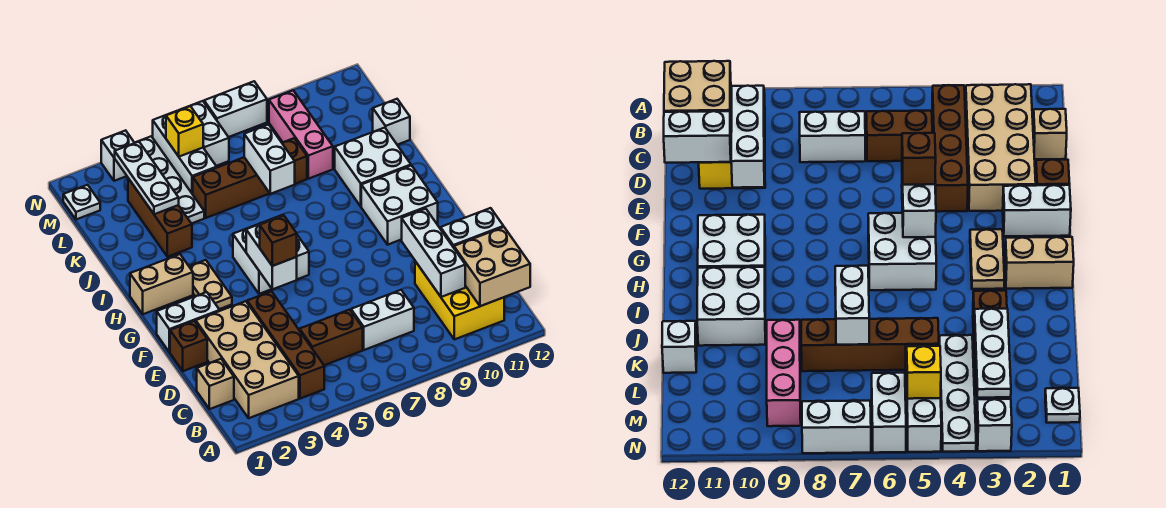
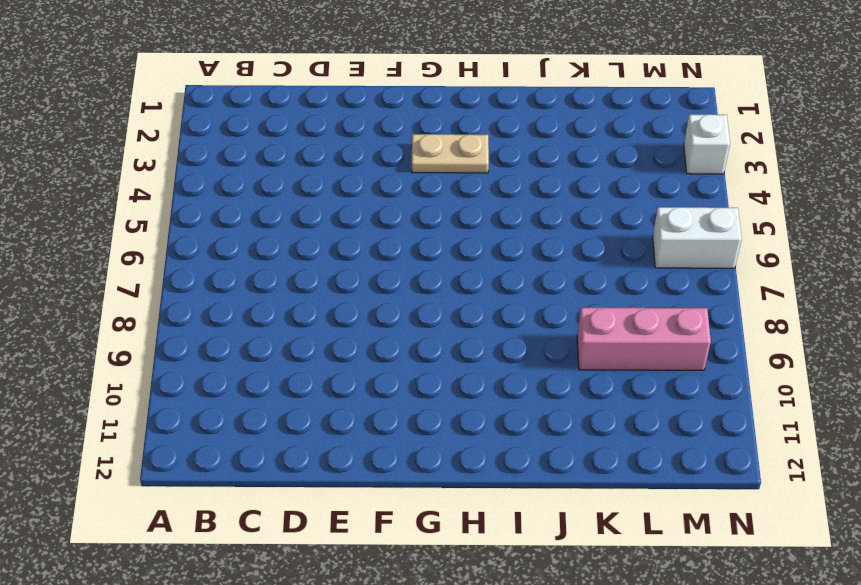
none -> tan brick B2:E3 level 1
none -> brown brick B4:E4 level 1
none -> yellow brick B10:D11 level 1
none -> tan brick C1 level 1

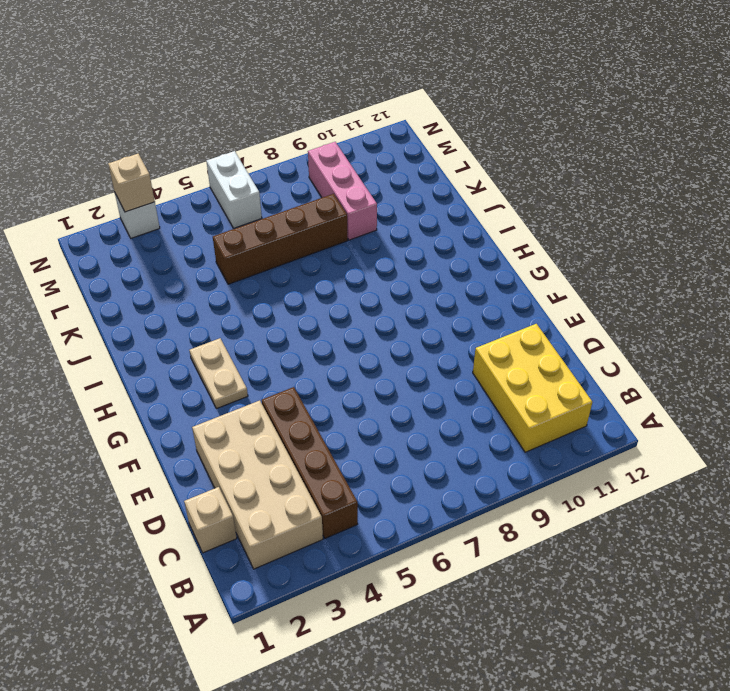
tan brick N3 level 2 -> none
none -> brown brick C5:C6 level 1
none -> white brick C7:C8 level 1
none -> brown brick E1 level 1
none -> white brick F1:F2 level 1

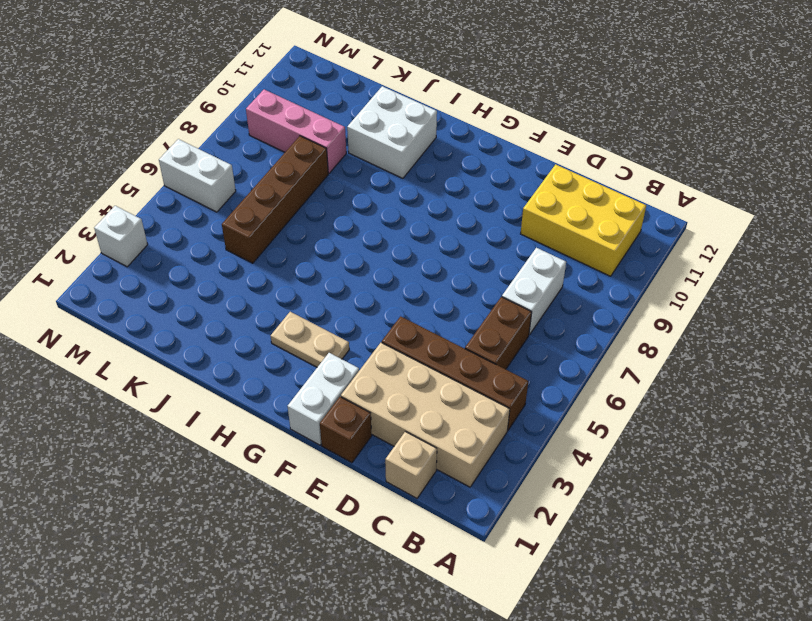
none -> white brick G5:H6 level 1
none -> white brick G10:H11 level 1
none -> tan brick H1:H2 level 1
none -> brown brick J3:L3 level 1

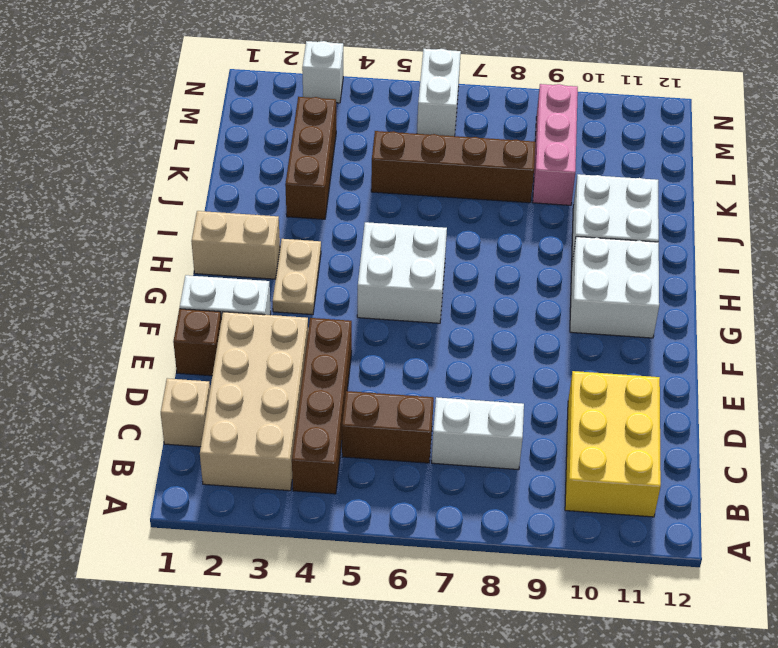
none -> white plate K4:N4 level 1
none -> white brick K12 level 1
none -> white brick L5:N5 level 1
none -> white plate M1 level 1

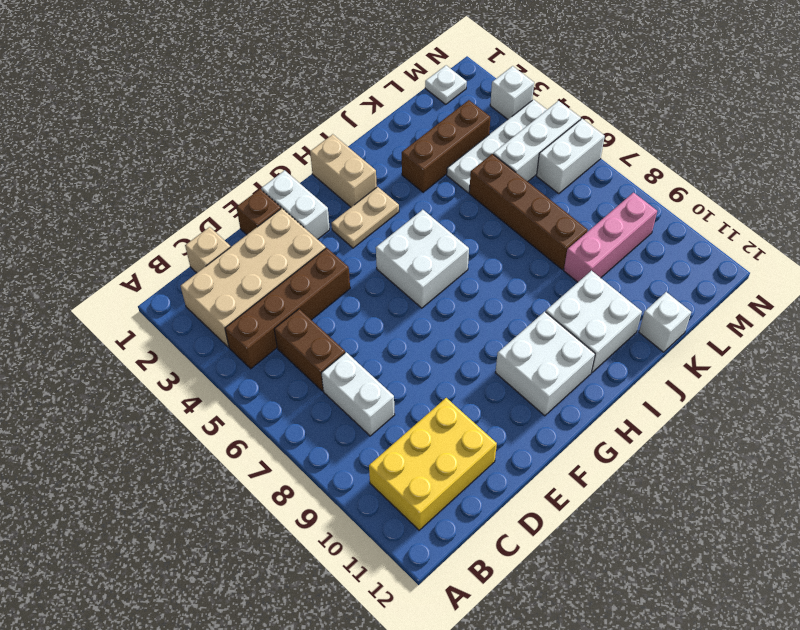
none -> white brick N7:N8 level 1
none -> tan brick B11:C12 level 2
none -> white brick C10:E10 level 2
none -> white brick D11:D12 level 2

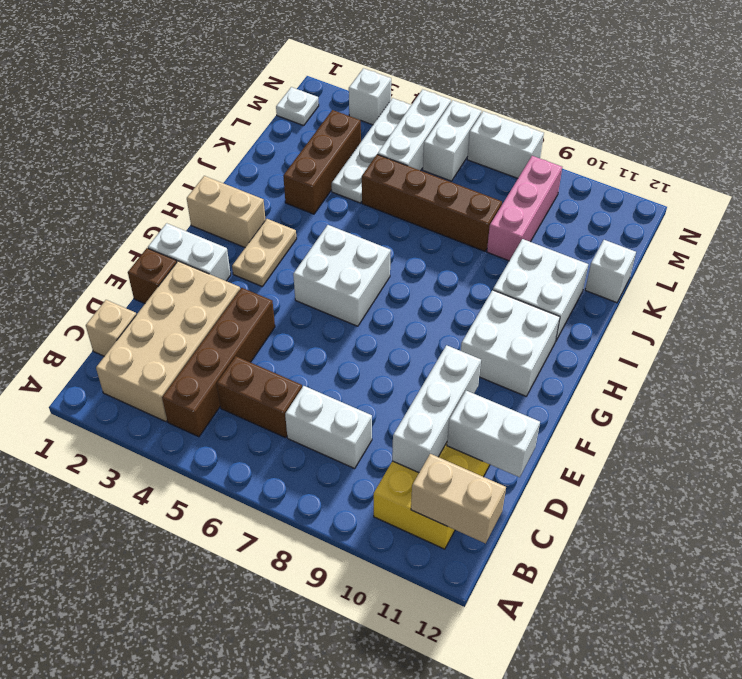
tan brick B11:B12 level 2 -> tan brick B11:C12 level 2
none -> white brick F5:G5 level 2
none -> white brick J7:K7 level 2
none -> white plate K3:M3 level 2
none -> yellow brick M5 level 2

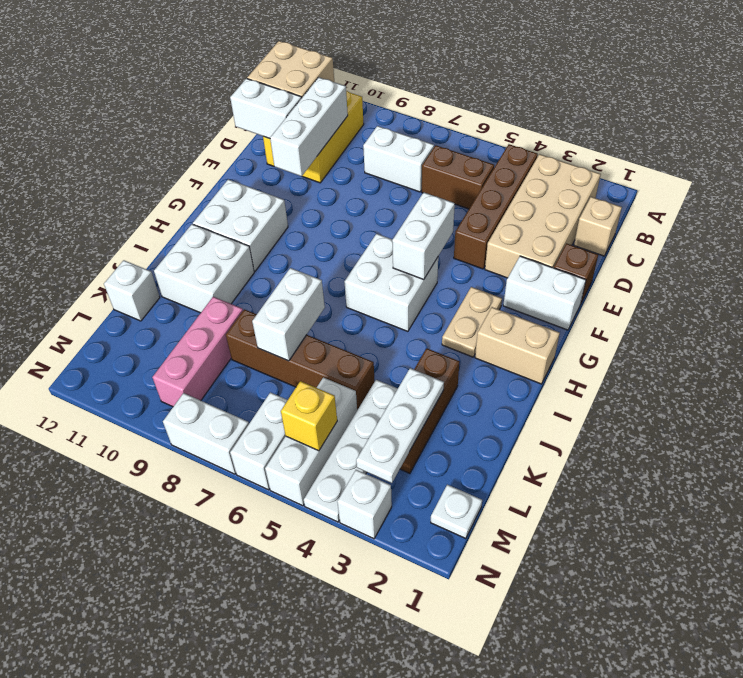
none -> brown brick F5 level 3

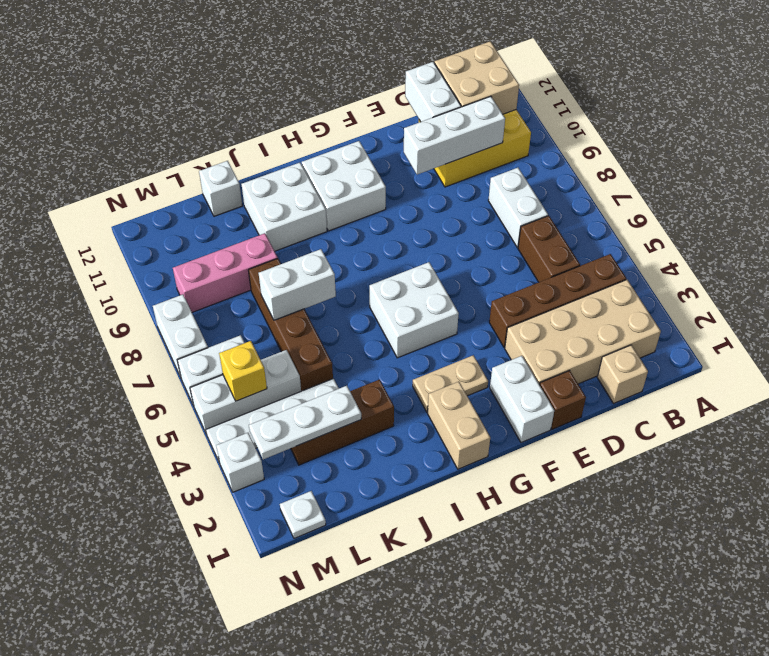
none -> white brick F5:G5 level 2
none -> brown brick F5 level 3

